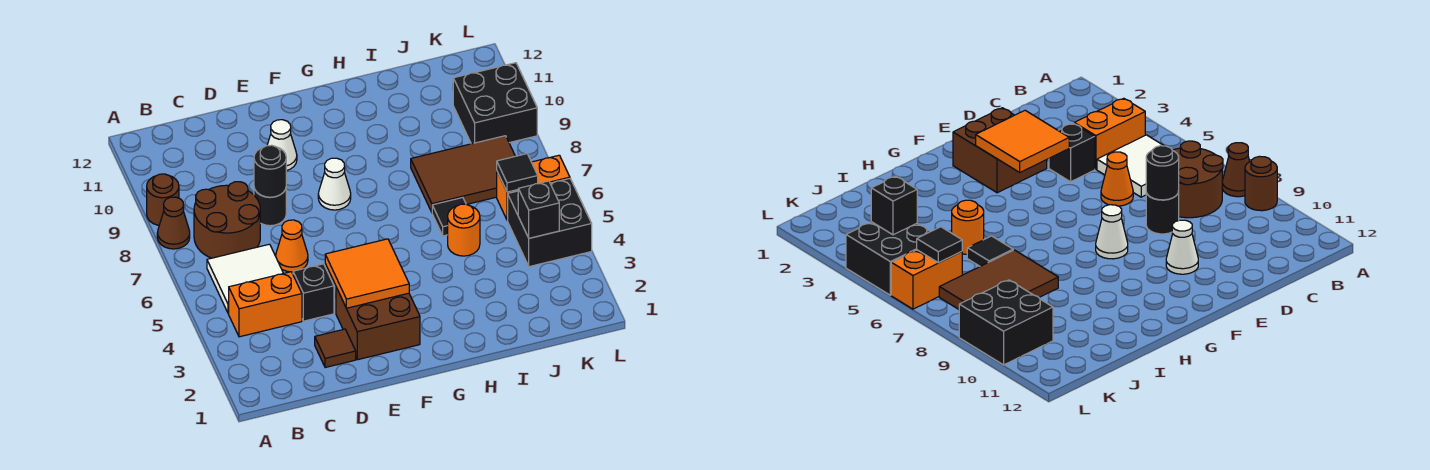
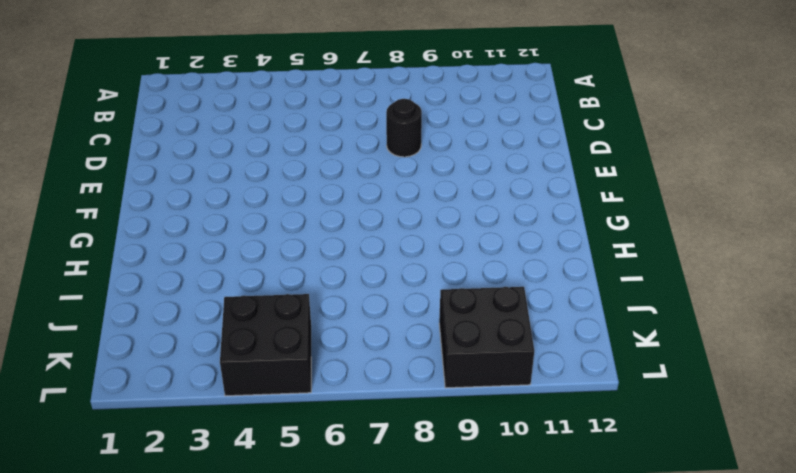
none -> brown cone A8 level 1
none -> brown round brick A9 level 1
none -> orange brick B4:C4 level 1

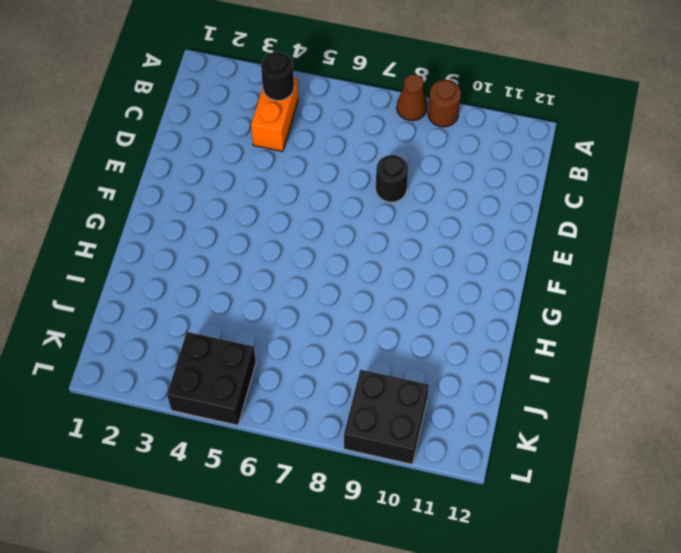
black round brick B4 level 2 -> black round brick D8 level 2
none -> white tile B5:C6 level 1
none -> brown round brick B7:C8 level 1
none -> brown tile D2 level 1

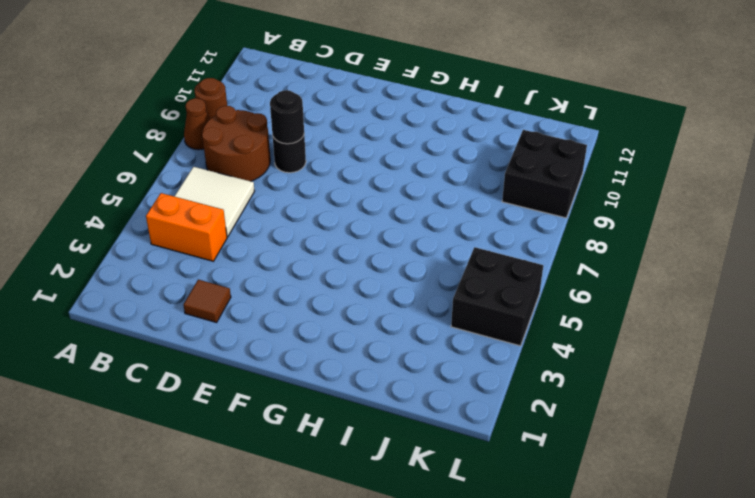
none -> black brick D4 level 1
none -> orange cone D6 level 1
none -> brown brick E2:F3 level 1

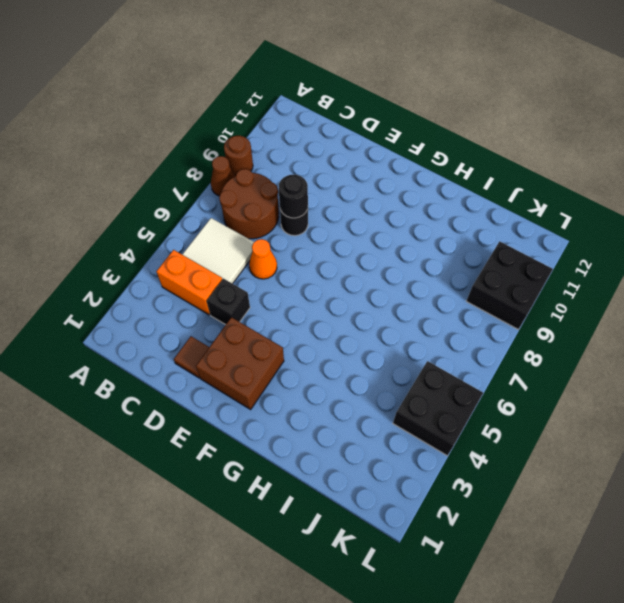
none -> white cone E10 level 1
none -> white cone F8 level 1
none -> orange round brick I5 level 1

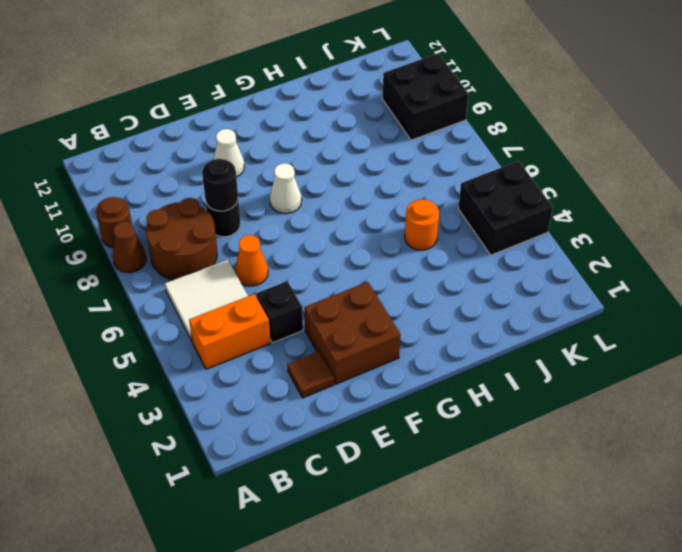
none -> black tile I6 level 1
none -> brown tile I7:K8 level 1
none -> orange brick K6:L6 level 1

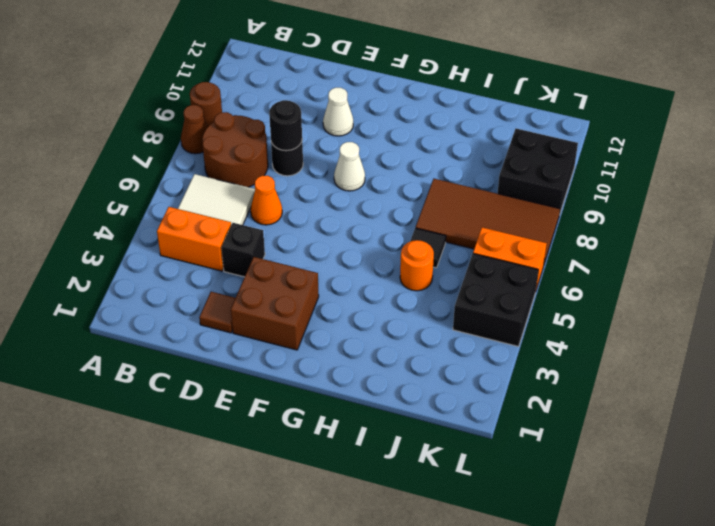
brown tile I7:L8 level 1 -> brown tile I7:K8 level 1
none -> orange tile E3:F4 level 2
none -> black brick K4 level 2
none -> black tile K6 level 2

